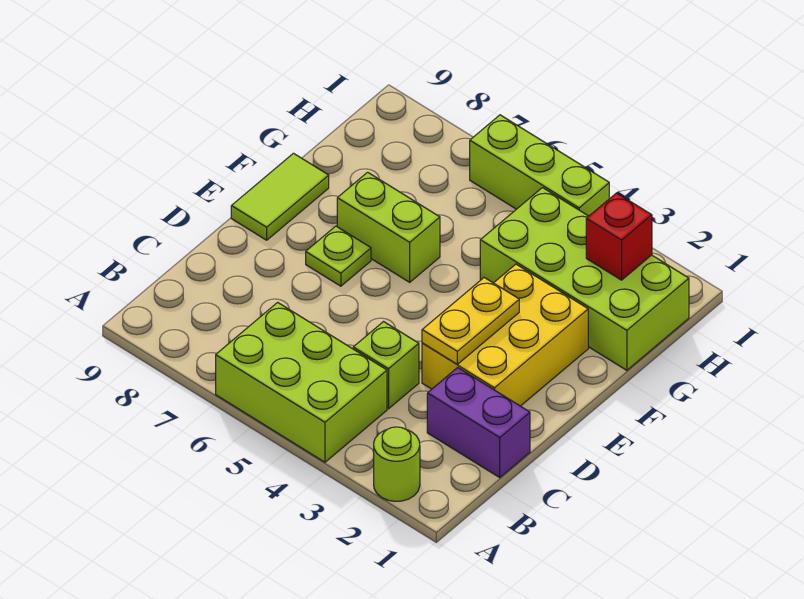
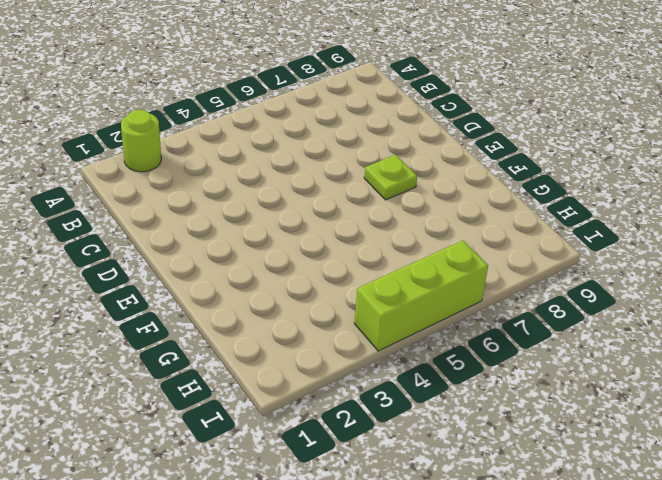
none -> lime brick A4:B6 level 1
none -> purple brick C1:C2 level 1
none -> lime brick C4 level 1

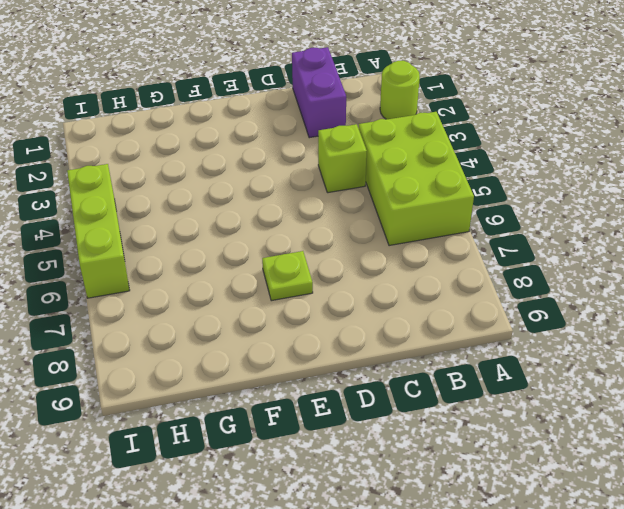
none -> yellow brick D2:F3 level 1
none -> lime tile E9:F9 level 1
none -> lime brick F6:F7 level 1

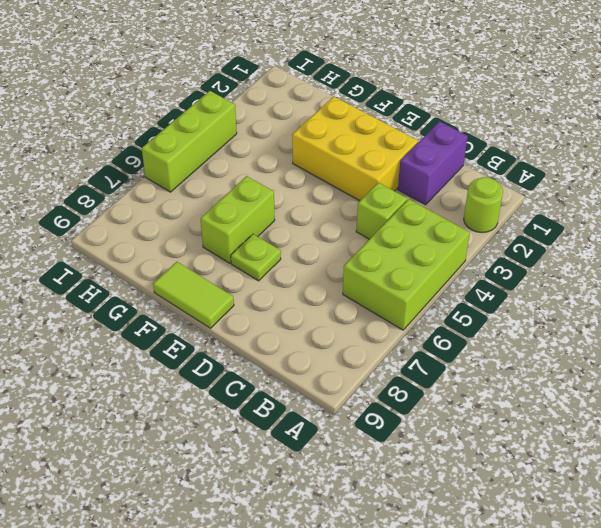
none -> lime brick G1:H4 level 1
none -> yellow plate D3:E3 level 2
none -> red brick H2 level 2

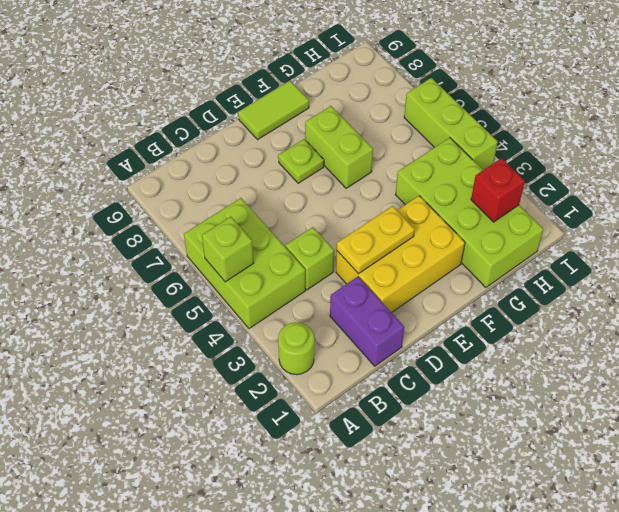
lime brick A5 level 2 -> none

